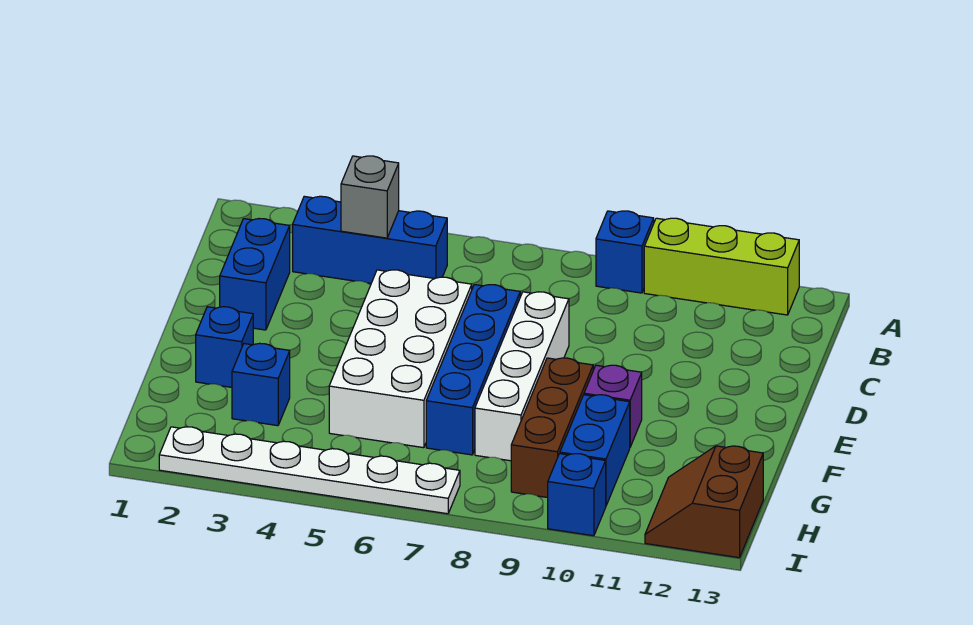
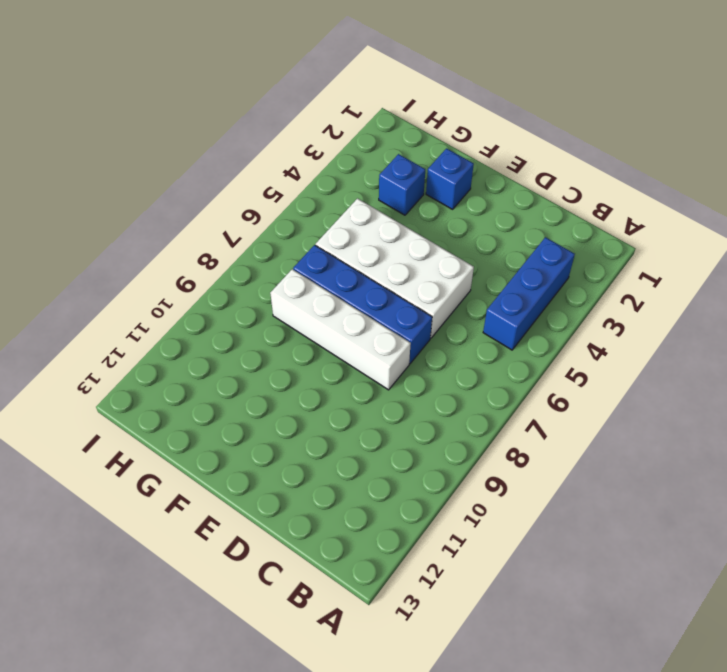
none -> blue brick A9 level 1
none -> lime brick A10:A12 level 1
none -> blue brick C2:D2 level 1

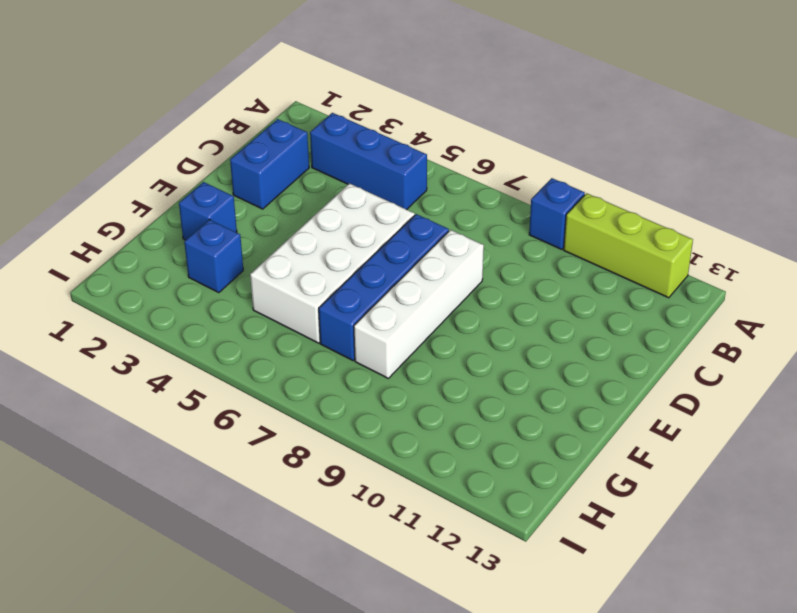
none -> brown brick F9:H9 level 1
none -> purple brick F10 level 1
none -> blue brick G10:H10 level 1

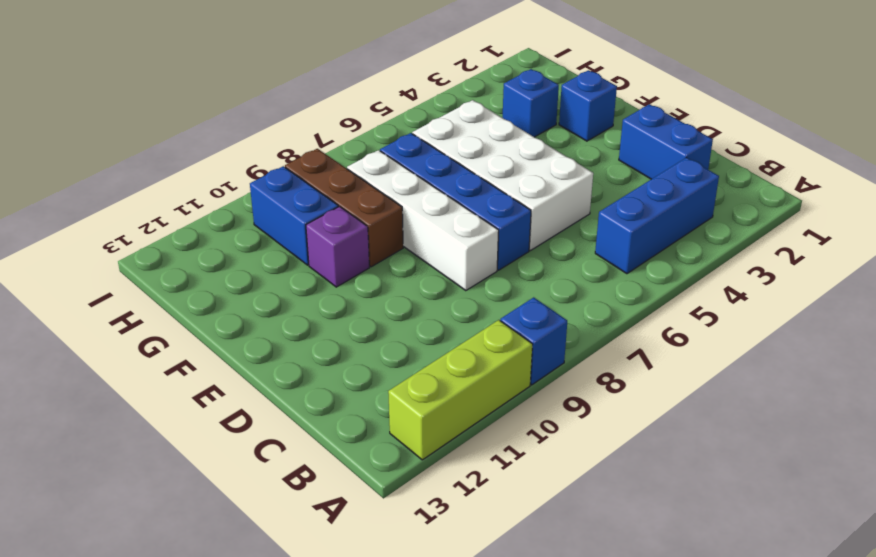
none -> brown slope H12:I13 level 1 top 13
none -> white plate I2:I7 level 1
none -> blue brick I10 level 1

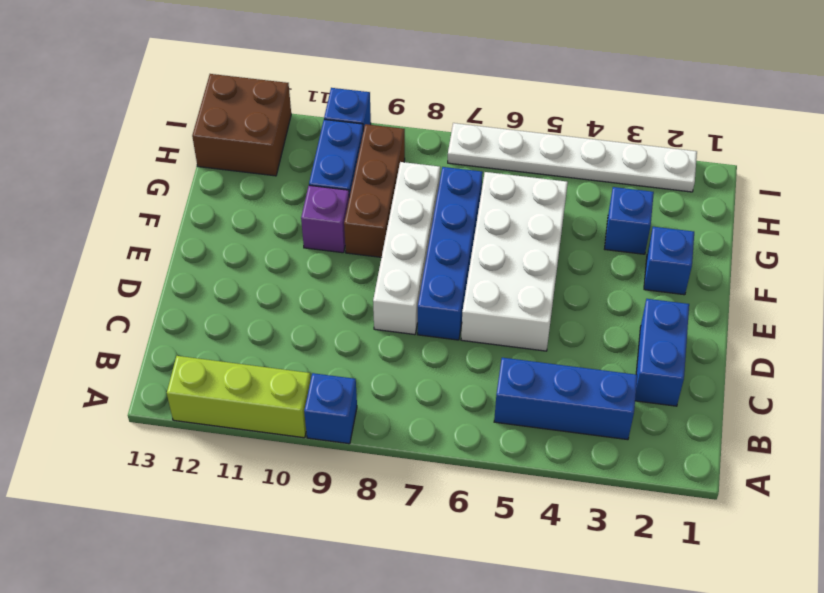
brown brick H12:I13 level 1 -> brown slope H12:I13 level 1 top 13
none -> grey brick B4 level 2

